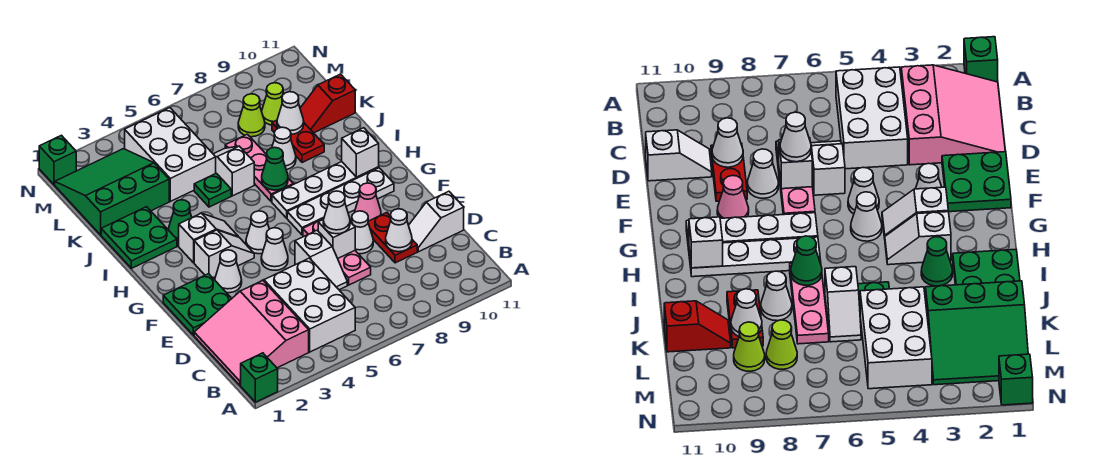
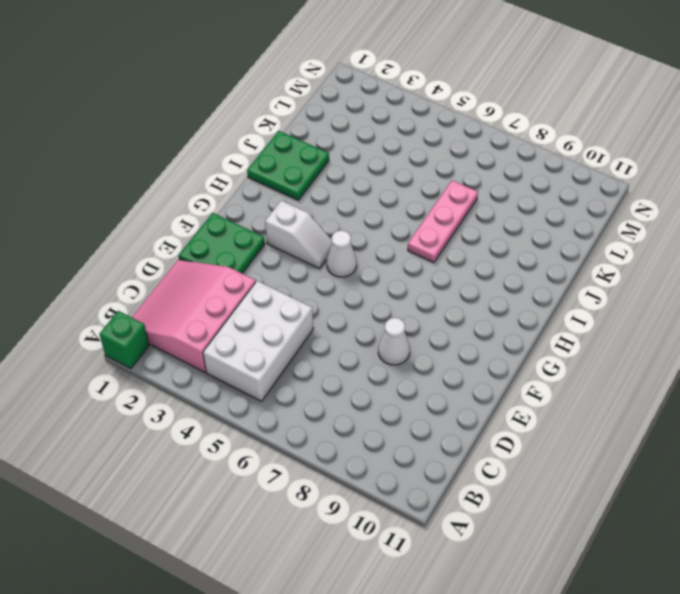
none -> white slope D6:E6 level 1 top E
none -> pink plate D7:F7 level 1
none -> red plate D9:E9 level 1
none -> white slope D10:D11 level 1 top 11

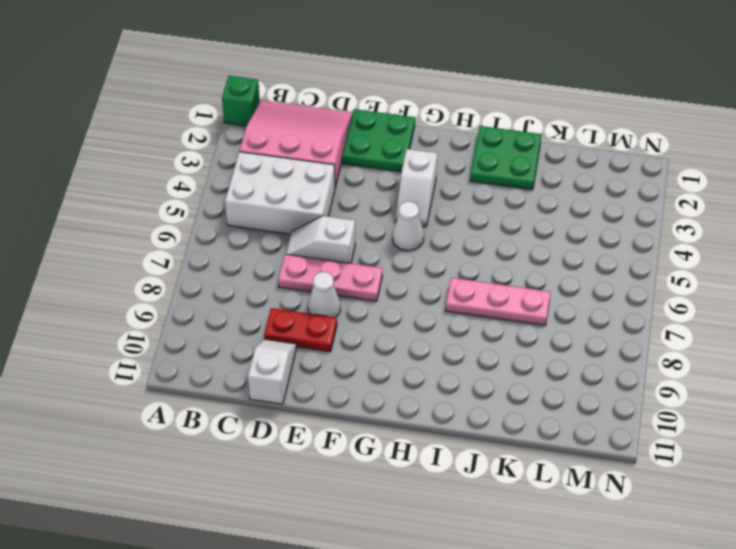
none -> white cone F3 level 1
none -> white cone F5 level 1
none -> pink cone F9 level 1
none -> white plate G7:G10 level 1

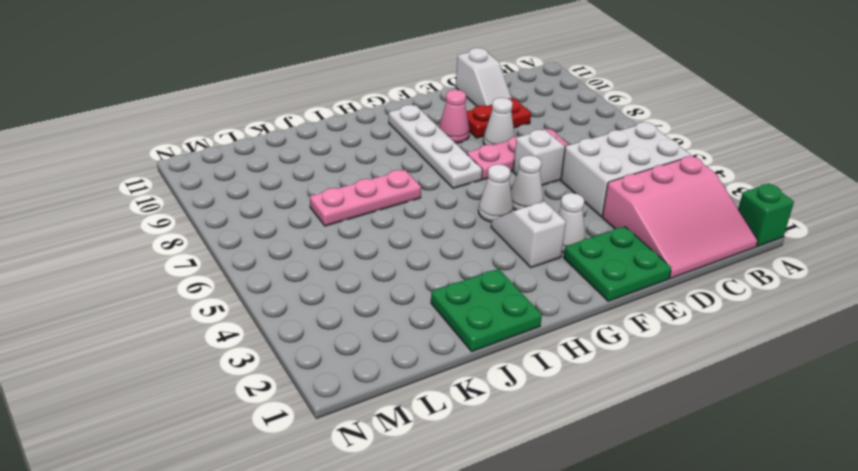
none -> white slope H3:H4 level 1 top 3
none -> white plate H7:H10 level 1
none -> green cone I3 level 1
none -> green plate J5 level 1

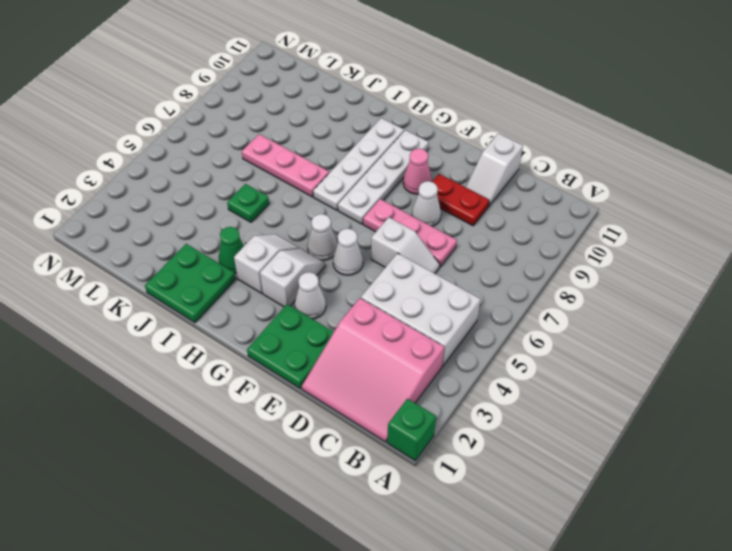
none -> white slope J6:K6 level 1 top J
none -> white cone J8 level 1
none -> red plate J9:K9 level 1
none -> green slope K1:M3 level 1 top K

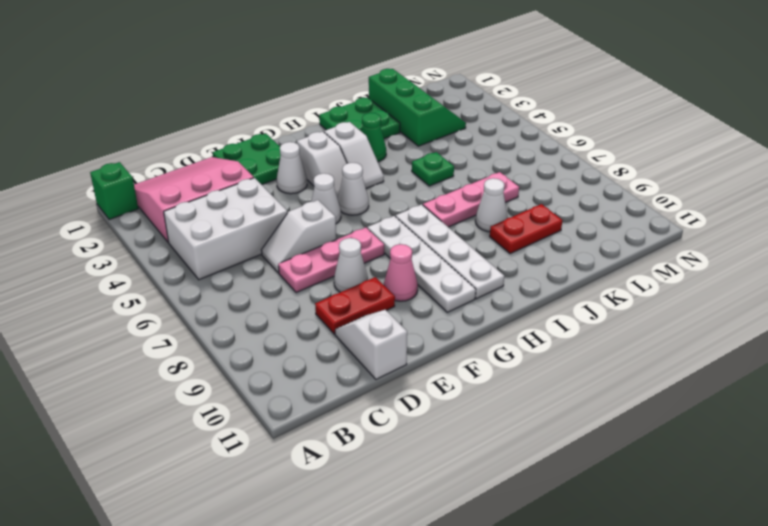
green slope K1:L3 level 1 top K -> green slope K1:M3 level 1 top K
none -> white slope J6:K6 level 1 top J
none -> white brick K4:M5 level 1
none -> red slope K10:K11 level 1 top 11
none -> lime cone L8 level 1

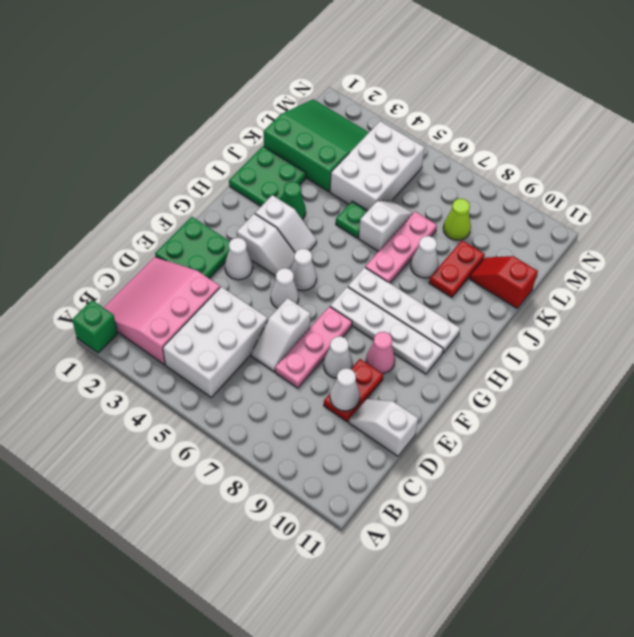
none -> lime cone L9 level 1
none -> green brick N1 level 1
none -> white brick E7 level 2
none -> white brick H10 level 2

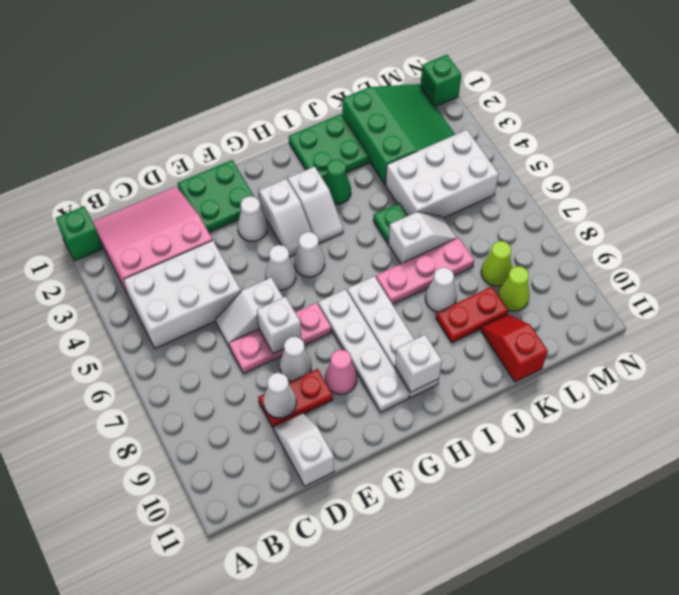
none -> green cone I7 level 2
none -> white cone K9 level 2
none -> white cone E7 level 3

